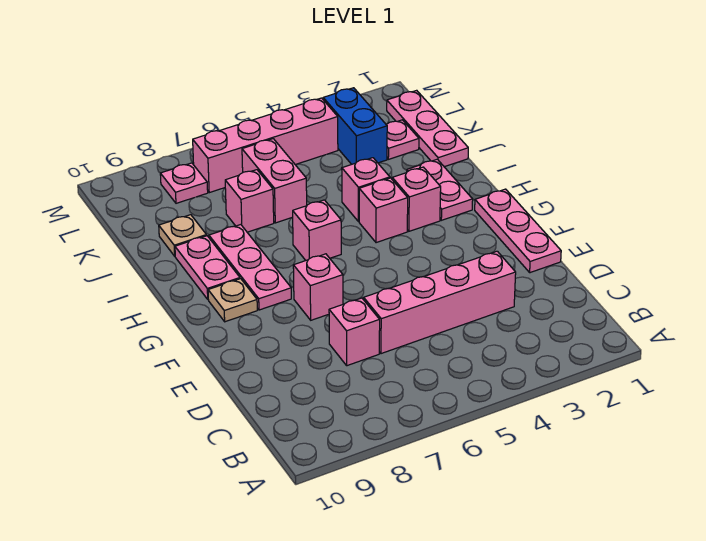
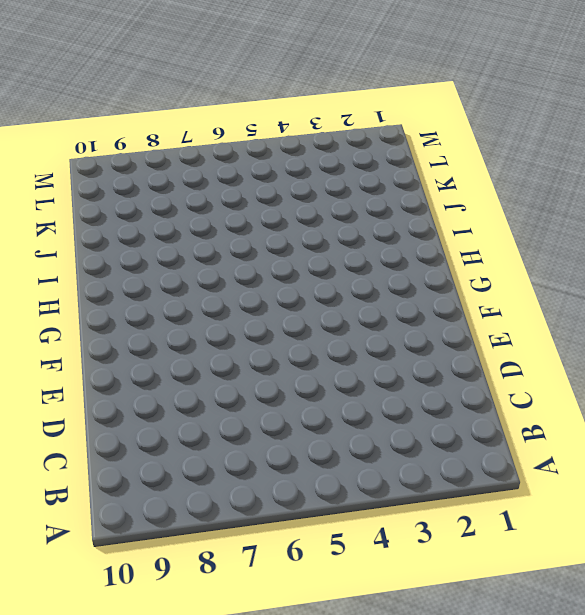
none -> pink brick D3:D6 level 1
none -> pink brick D7 level 1
none -> pink plate E1:G1 level 1

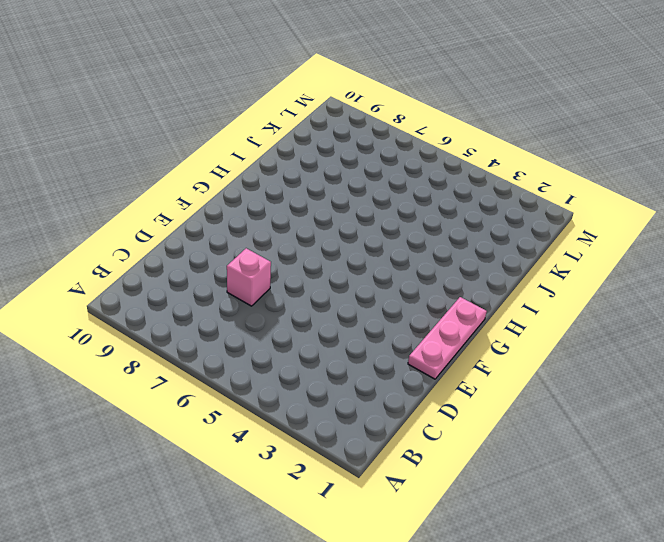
none -> pink brick D3:D6 level 1
none -> pink brick F7 level 1
none -> pink plate G8:I8 level 1

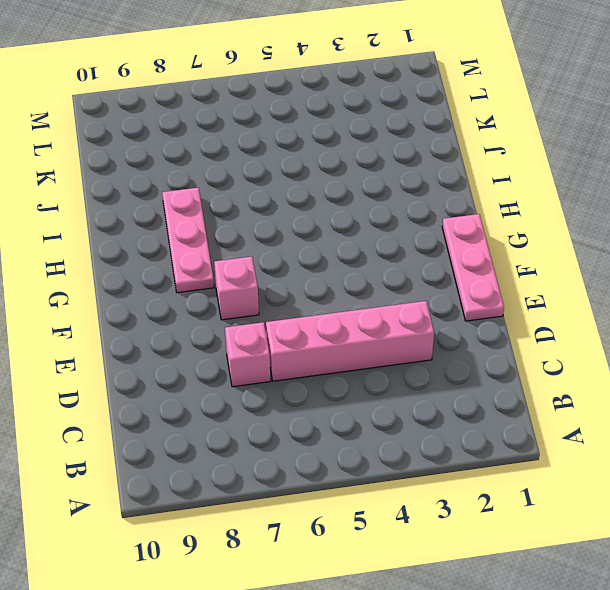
none -> tan plate G9 level 1
none -> pink plate H2:I2 level 1
none -> pink brick H3 level 1

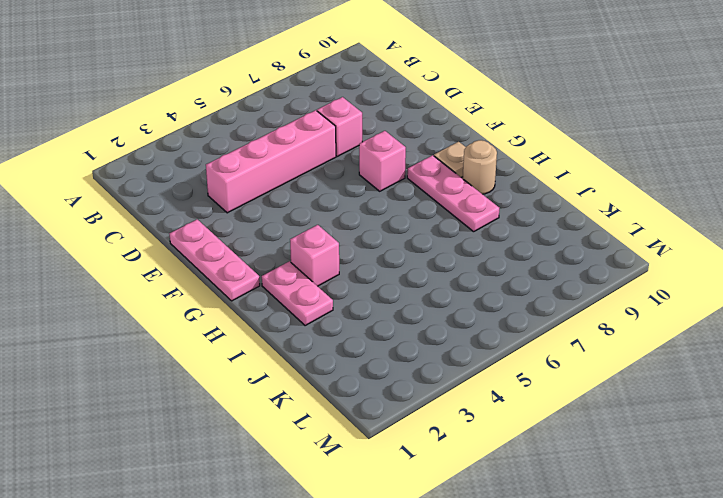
tan round brick H9 level 1 -> pink plate H9:I9 level 1
none -> pink brick H4 level 1
none -> pink brick H6 level 1
none -> pink brick I4 level 1

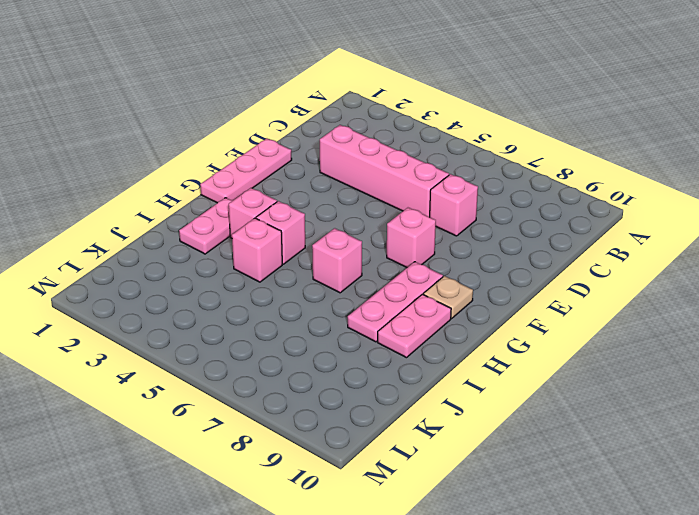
none -> pink plate J1:L1 level 1
none -> pink brick J6:K6 level 1
none -> pink brick J7 level 1

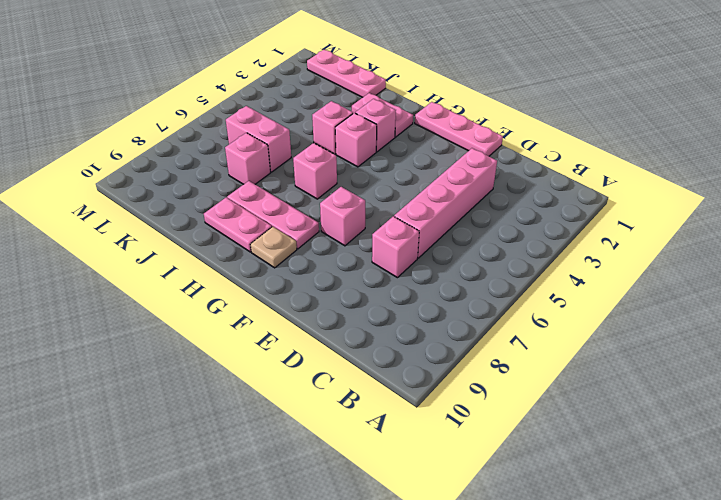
none -> tan plate J9 level 1
none -> pink plate K2 level 1
none -> blue brick K3:L3 level 1

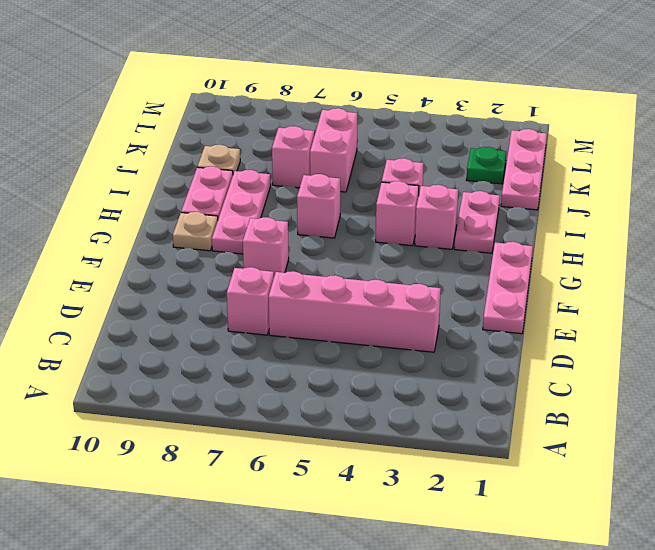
green plate K2 level 1 -> pink plate K2 level 1
none -> blue brick K3:L3 level 1
none -> pink brick L4:L7 level 1
none -> pink plate L8 level 1

